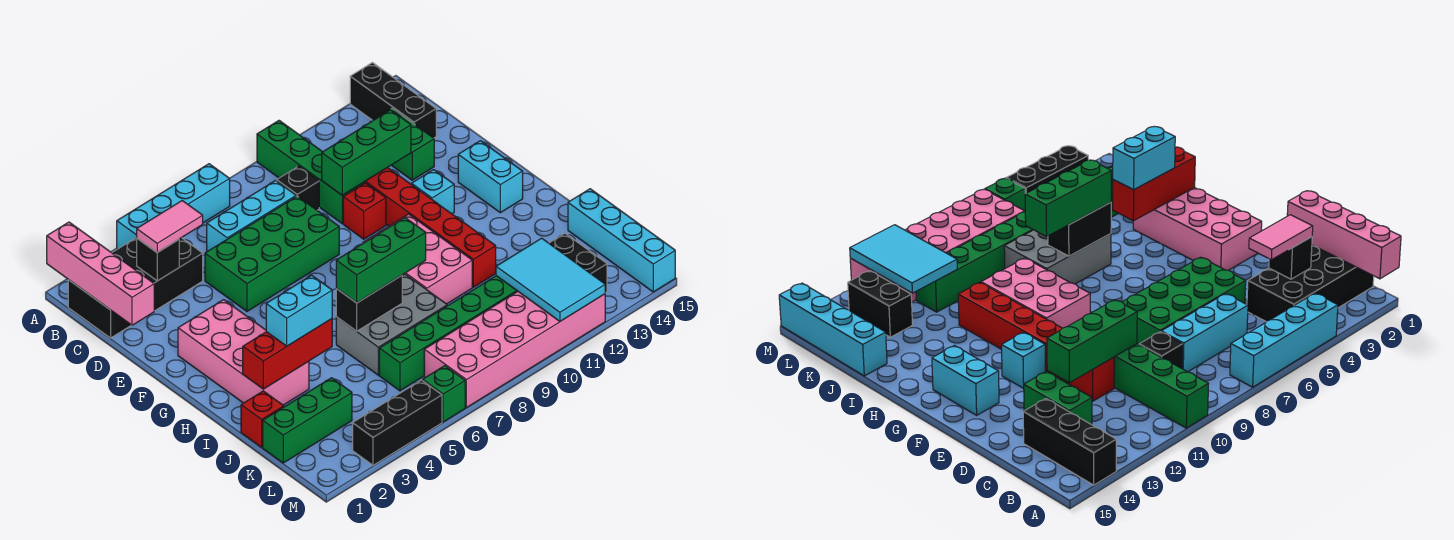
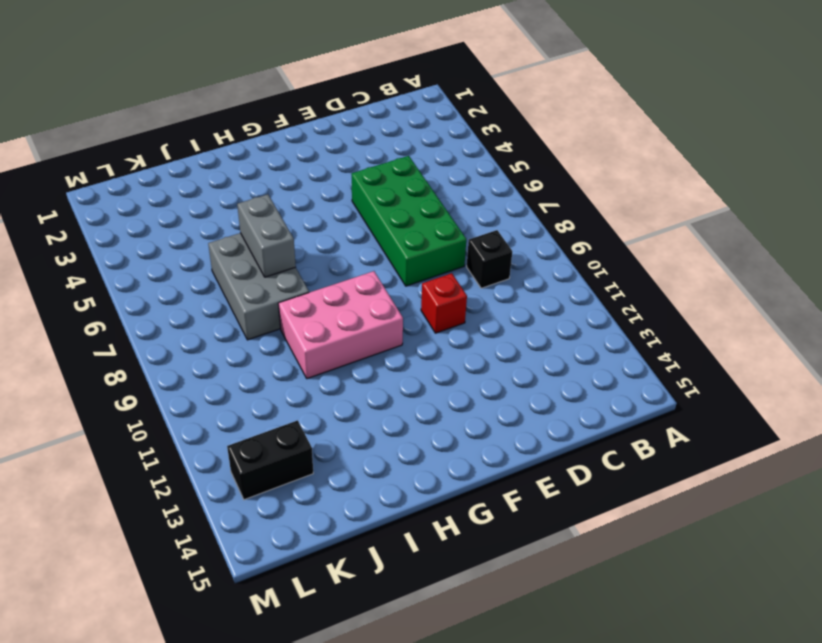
grey brick I6:I7 level 2 -> black brick I6:I7 level 2
none -> cyan brick A4:A7 level 1
none -> green brick A10:D10 level 1
none -> black brick A14:C14 level 1
none -> black brick B1:C4 level 1

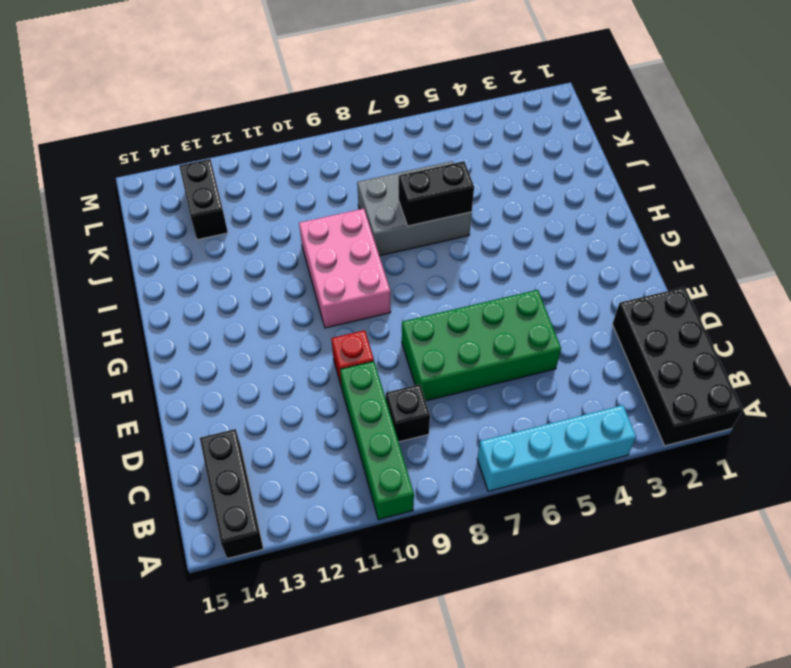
black brick A1:D2 level 1 -> black brick B1:C4 level 1
none -> cyan brick C6:C8 level 1
none -> green brick C13:D13 level 1
none -> red brick D11:I11 level 1
none -> pink brick F2:I3 level 1

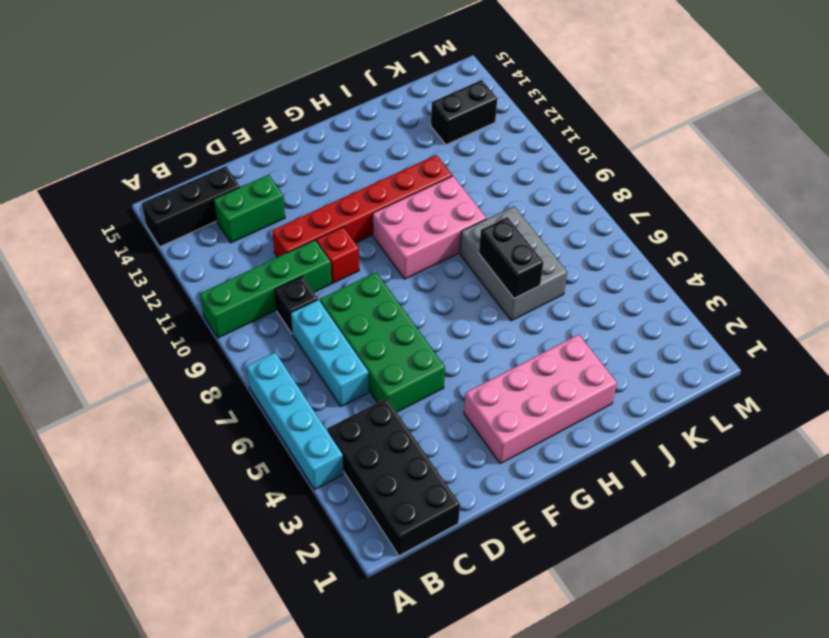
none -> cyan brick F12 level 1
none -> cyan brick F14:G14 level 1
none -> red brick J1 level 1
none -> cyan brick J15:M15 level 1

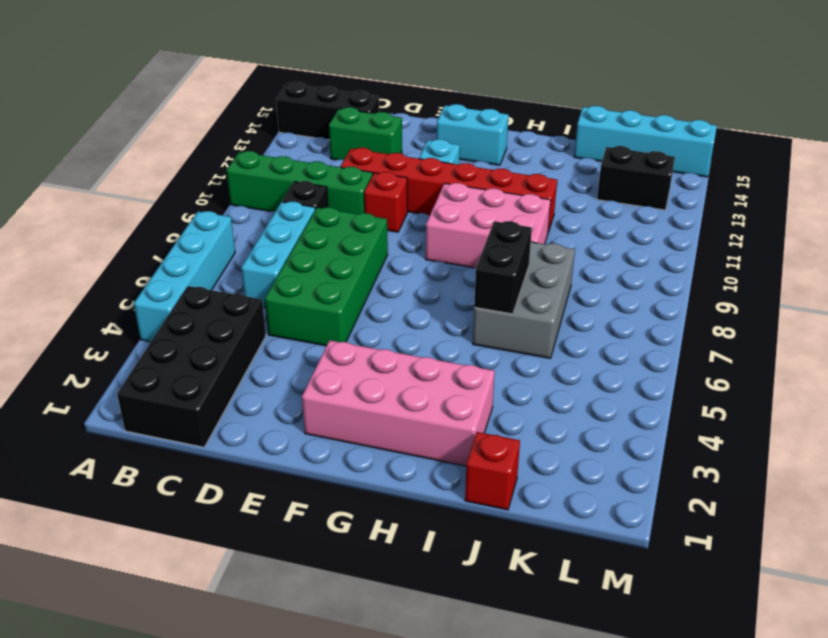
none -> green brick K1:K3 level 1
none -> green brick K6:K11 level 1
none -> pink brick L7:M12 level 1
none -> black brick M3:M5 level 1

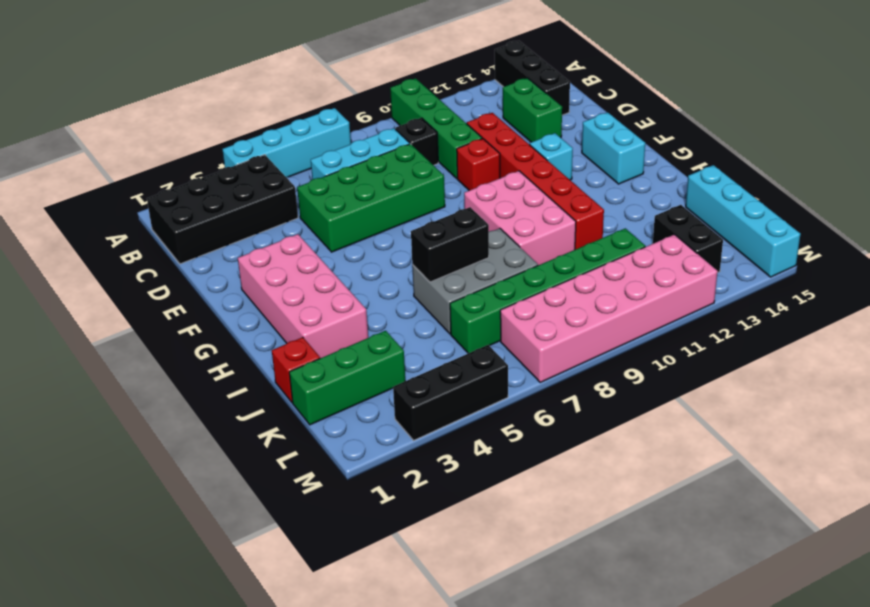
none -> green brick M6 level 1
none -> pink brick A1:D1 level 2
none -> black brick C3 level 2
none -> green brick D10:D12 level 2

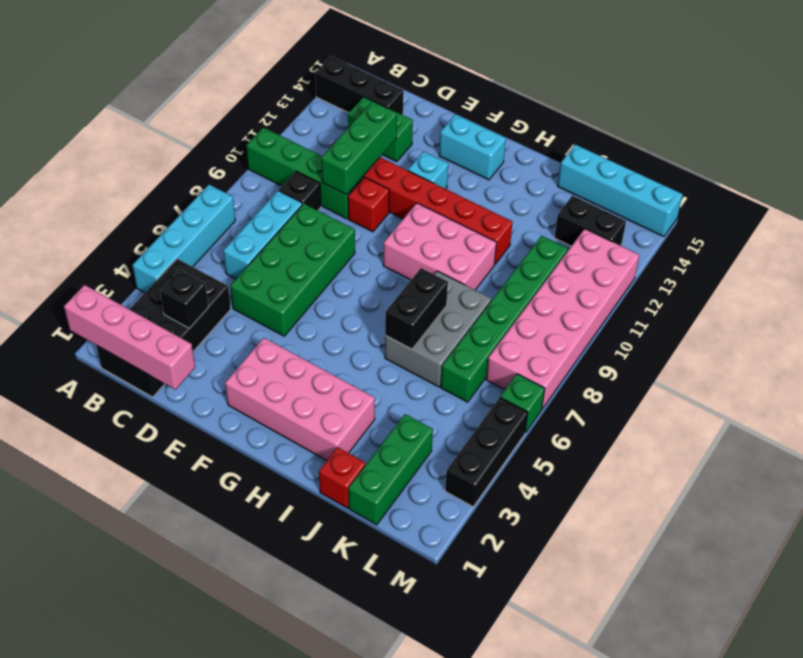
none -> red brick I2:I4 level 2
none -> cyan tile K11:M12 level 2
none -> pink tile C3:C4 level 3
none -> cyan brick I3:I4 level 3

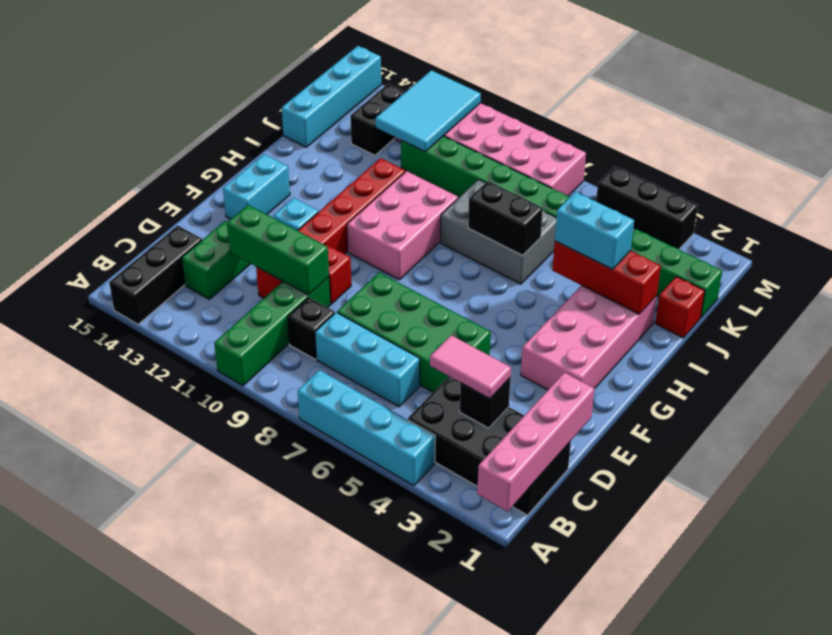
none -> green brick M6 level 1
none -> green brick I6:I8 level 3

